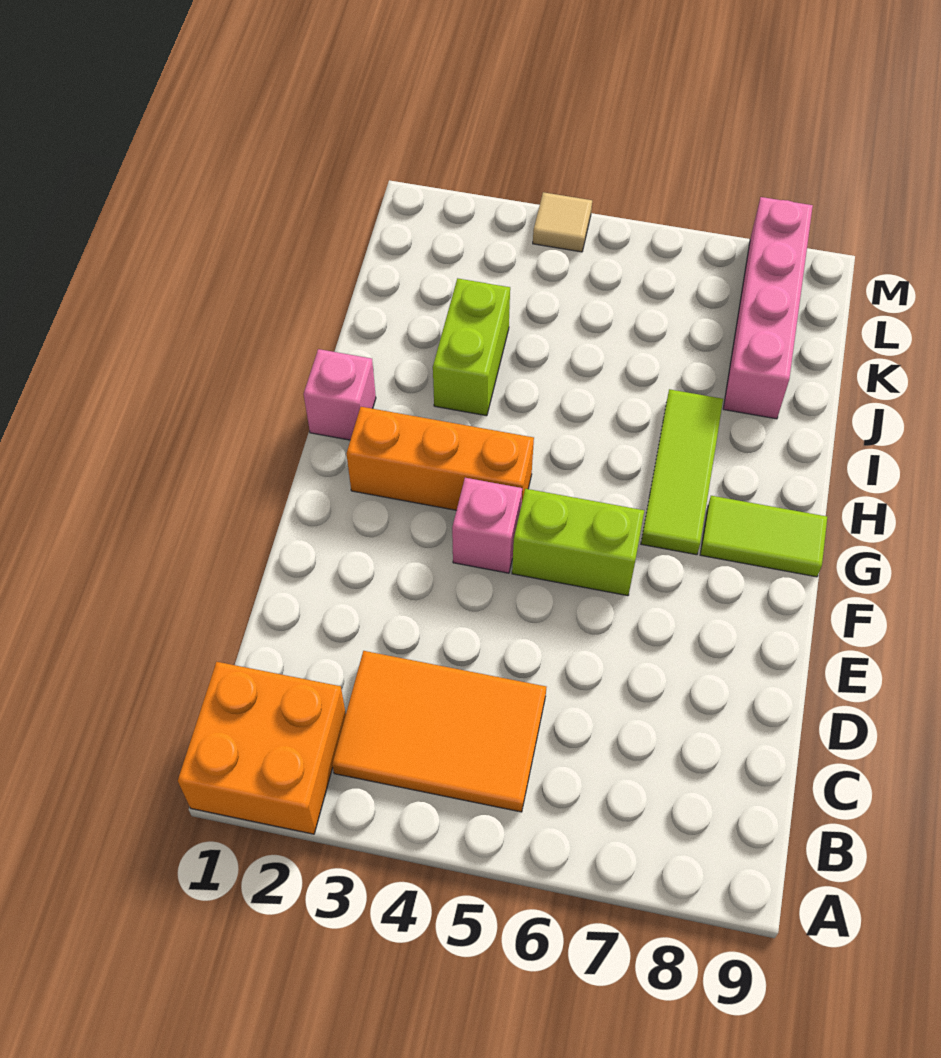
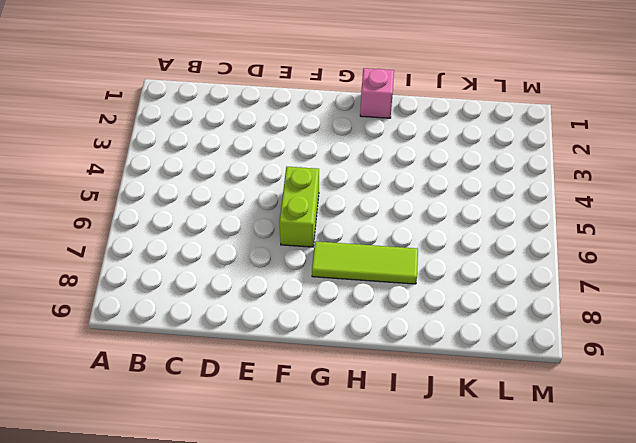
none -> orange brick A1:B2 level 1
none -> orange tile B3:C5 level 1

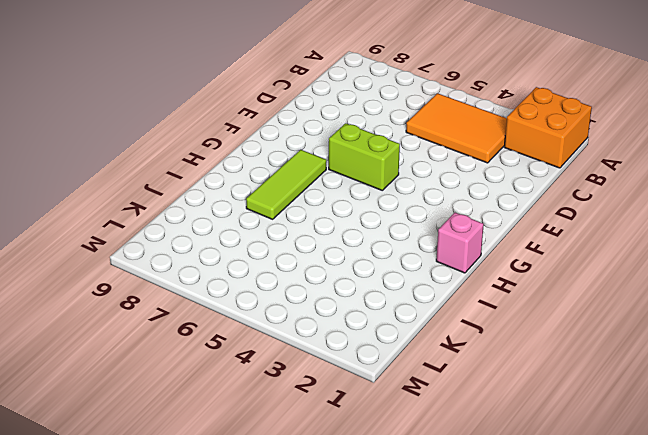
none -> pink brick F4 level 1
none -> orange brick G2:G4 level 1

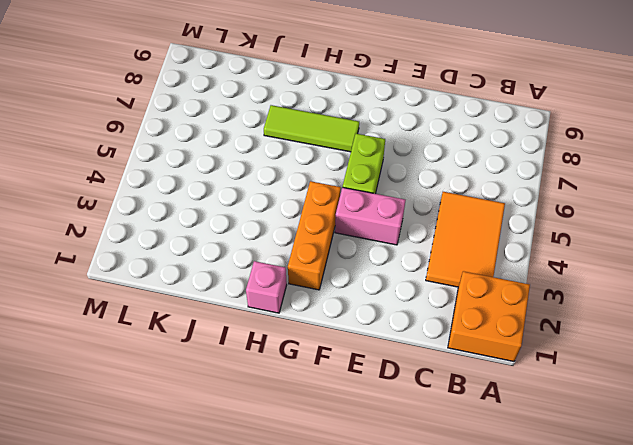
pink brick E4:F4 level 1 -> pink brick F4 level 1
none -> lime tile G8:G9 level 1
none -> lime brick I3:J3 level 1

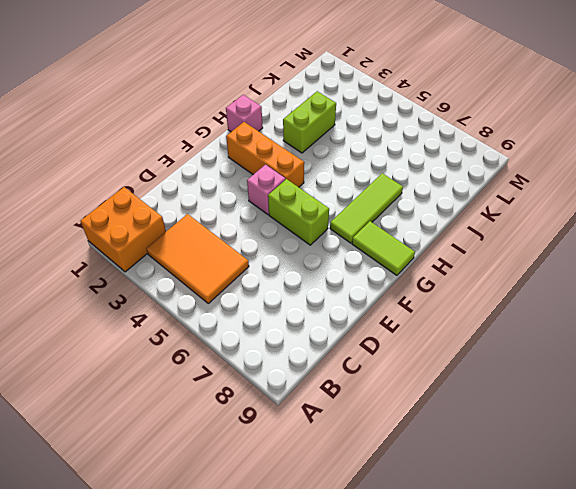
none -> pink brick J8:M8 level 1
none -> tan tile M4 level 1

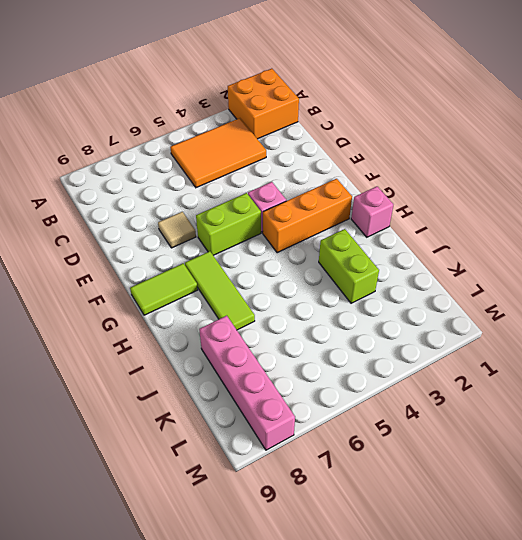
tan tile E7 level 1 -> tan tile M4 level 1

